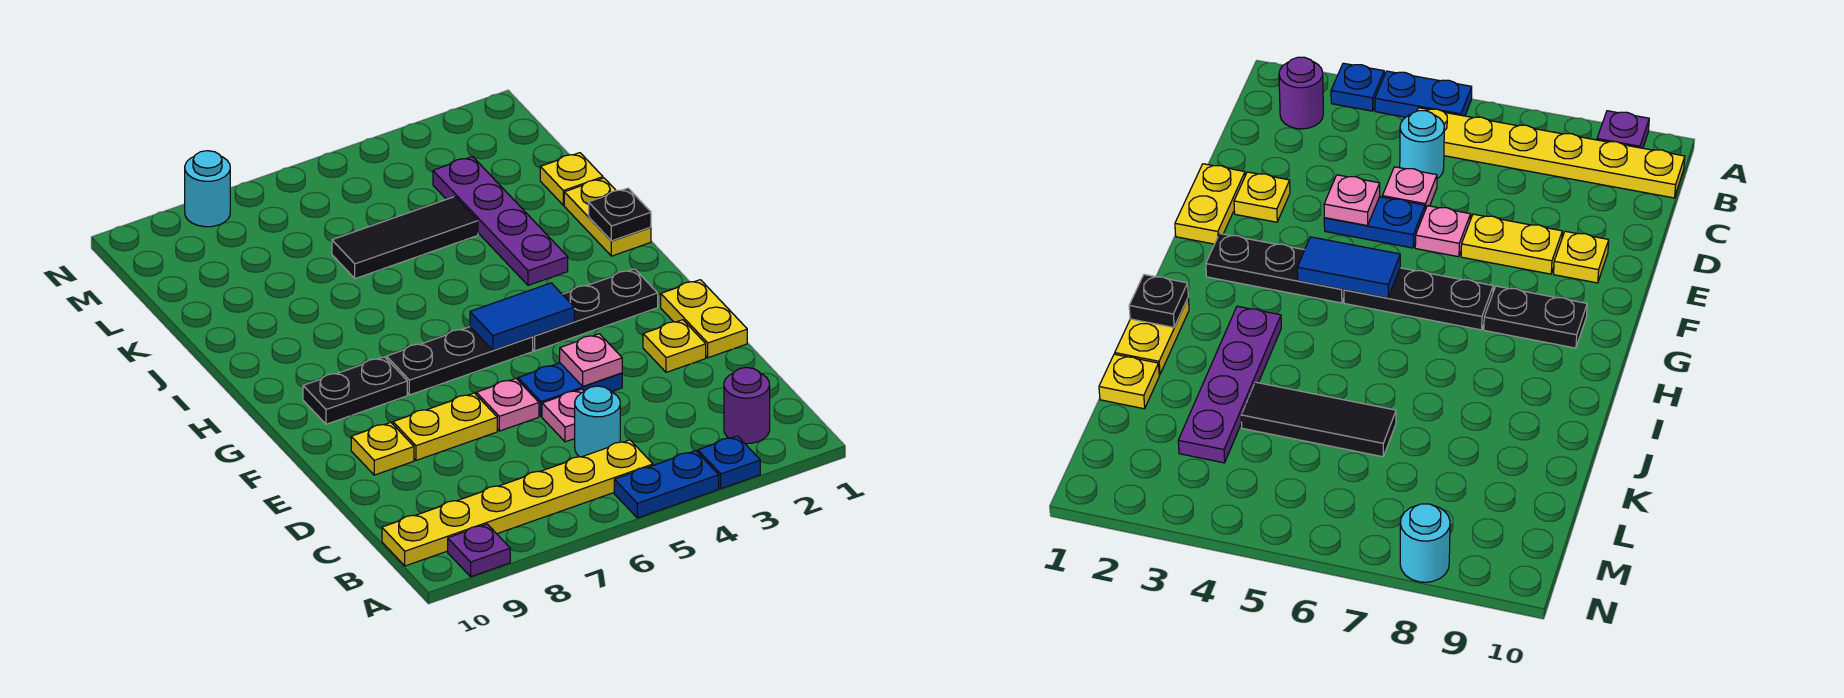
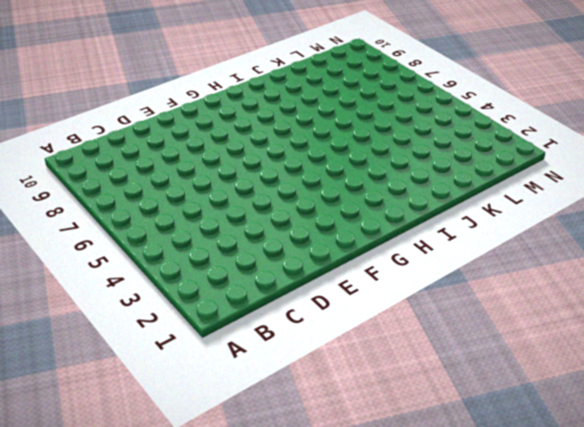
none -> blue plate A3 level 1
none -> blue plate A4:A5 level 1
none -> purple plate A9 level 1

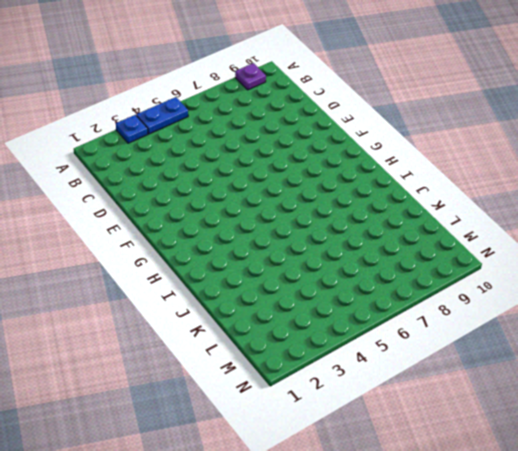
none -> purple round brick B2 level 1
none -> yellow plate B5:B10 level 1
none -> cyan round brick C5 level 1

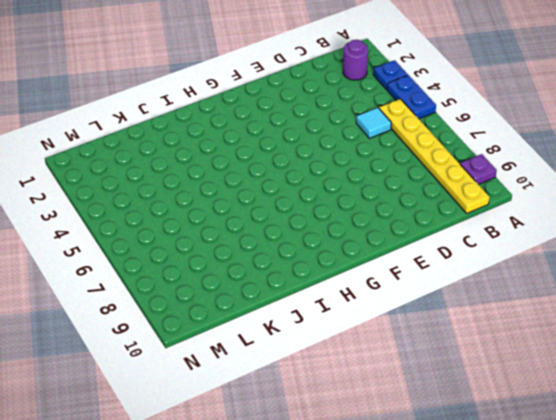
cyan tile C5 level 1 -> cyan round brick C5 level 1
none -> pink plate D5 level 1
none -> yellow plate E1:F1 level 1
none -> yellow plate E2 level 1

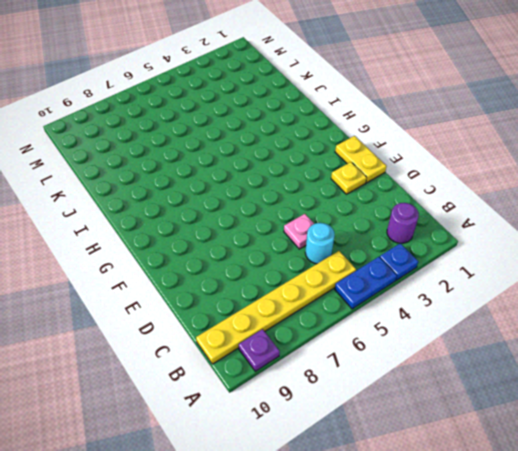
none -> blue plate E4:E5 level 1
none -> pink plate E6 level 1
none -> yellow plate E7:E8 level 1

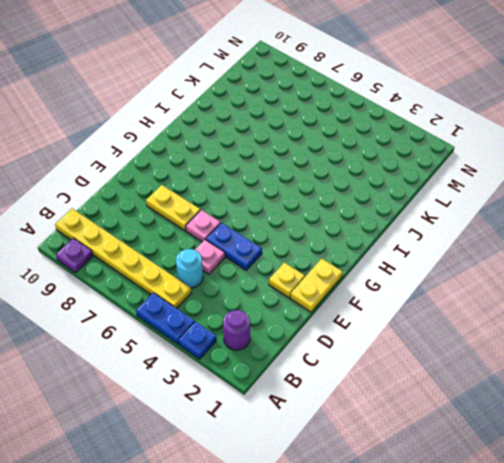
none -> yellow plate E9 level 1
none -> black plate G2:G4 level 1
none -> black plate G5:G7 level 1

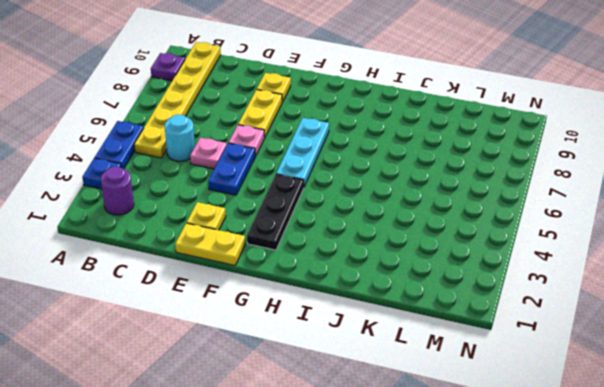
cyan plate G5:G7 level 1 -> black plate G5:G7 level 1
none -> black plate G8:G9 level 1
none -> yellow plate I1:J1 level 1
none -> purple plate I3:L3 level 1

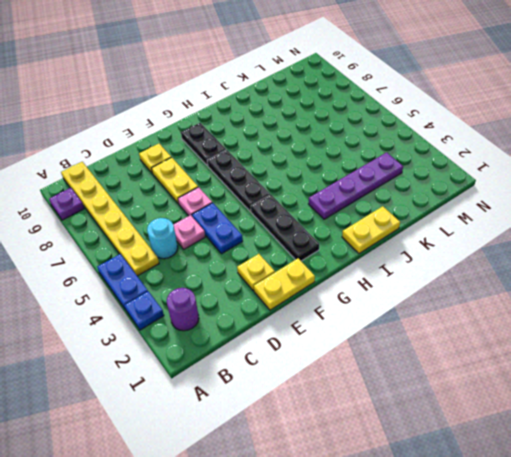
none -> yellow plate K1 level 1
none -> black tile K4:K6 level 1
none -> cyan round brick N8 level 1

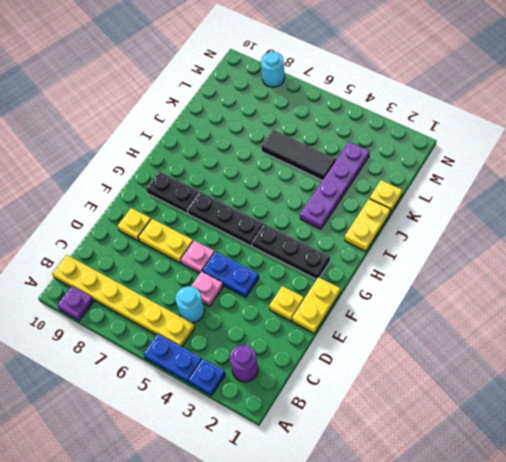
none -> pink plate E4 level 2
none -> blue tile G4:G5 level 2
none -> black plate I1 level 2

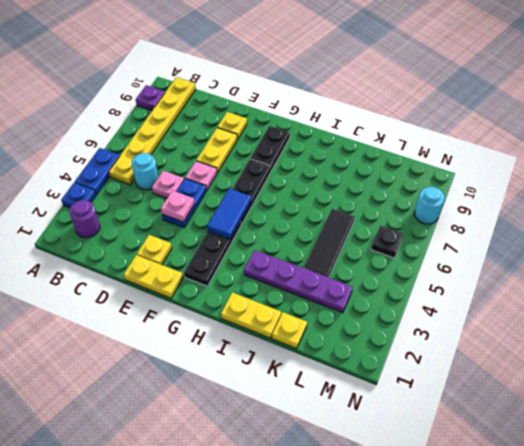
black plate M6 level 1 -> black plate I1 level 2

